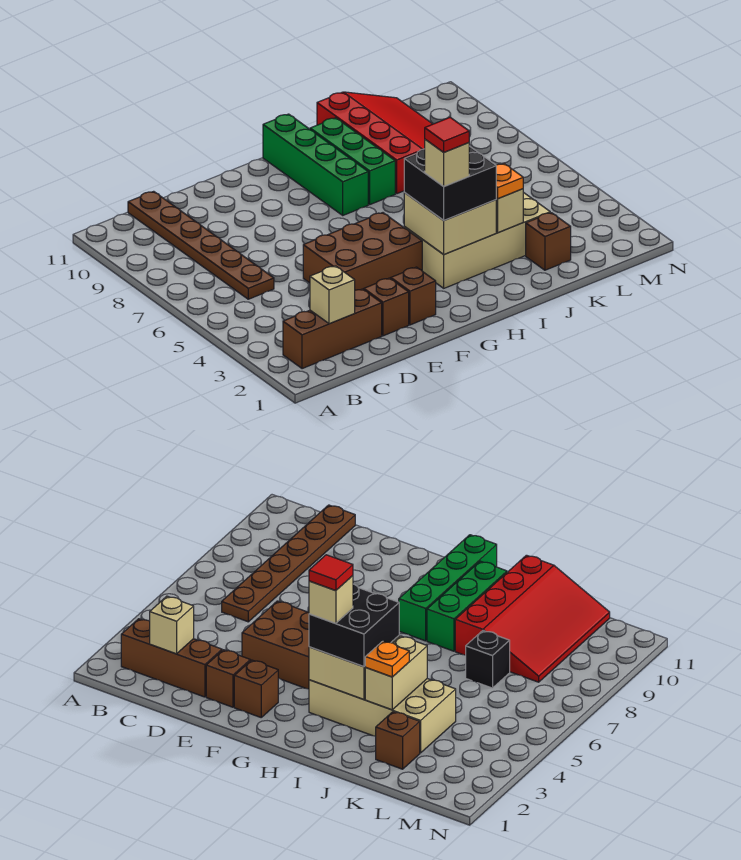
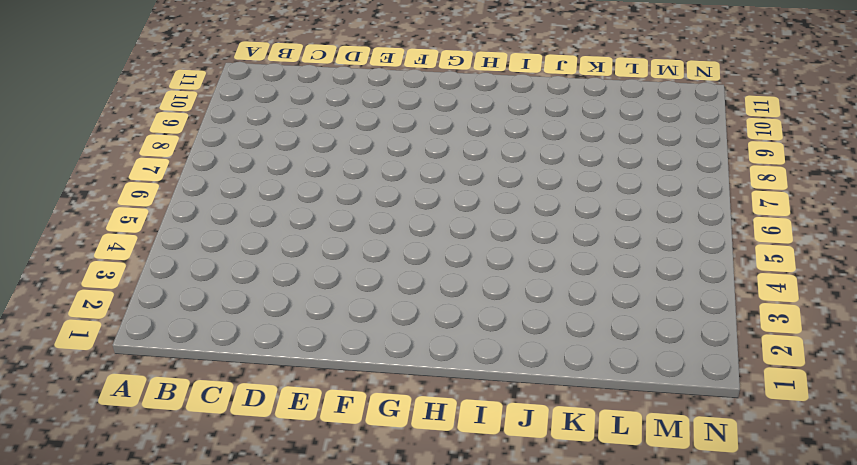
none -> brown brick B2:D2 level 1
none -> brown plate C6:C11 level 1
none -> brown brick E2 level 1

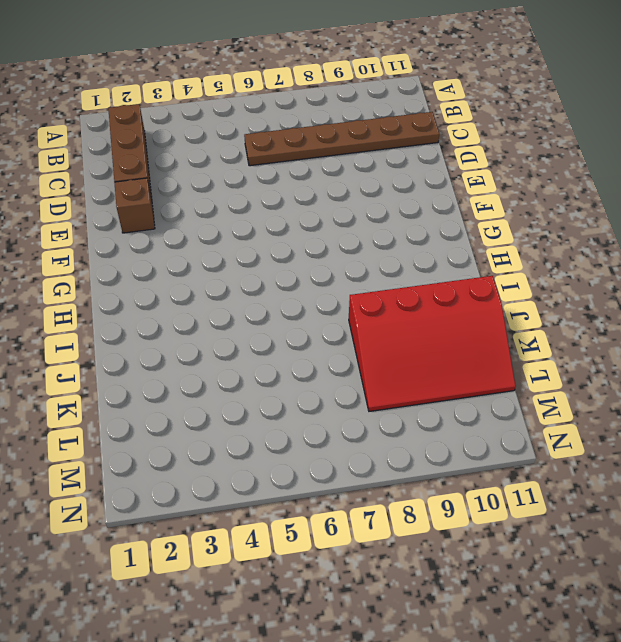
none -> brown brick E4:G5 level 1
none -> brown brick F2 level 1
none -> tan brick H3:K4 level 1

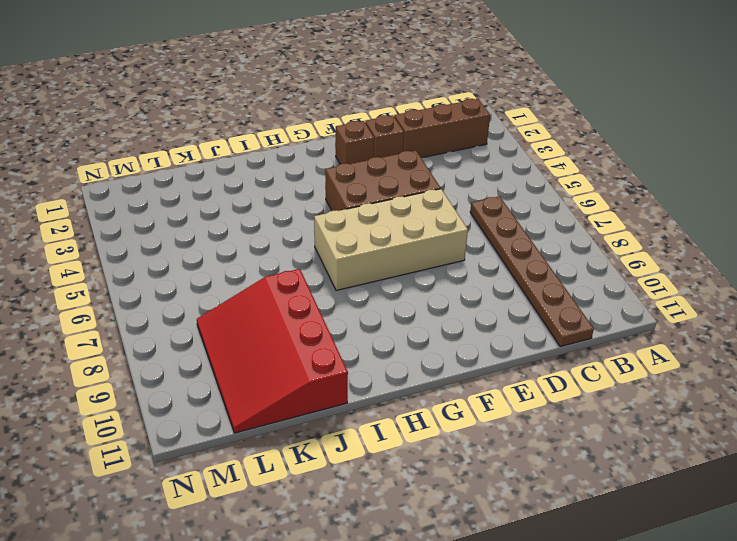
tan brick E6:H7 level 1 -> tan brick H3:K4 level 1
none -> green brick H8:H11 level 1
none -> green brick I8:I10 level 1
none -> brown brick K2 level 1

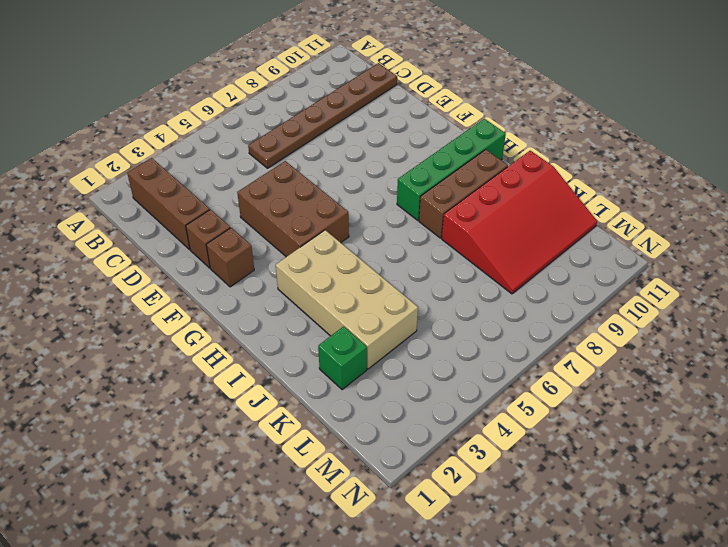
brown brick I8:I10 level 1 -> green brick I8:I10 level 1
green brick K2 level 1 -> brown brick K2 level 1
none -> black brick K7 level 1
none -> tan brick C2 level 2
none -> tan brick H3:I4 level 2

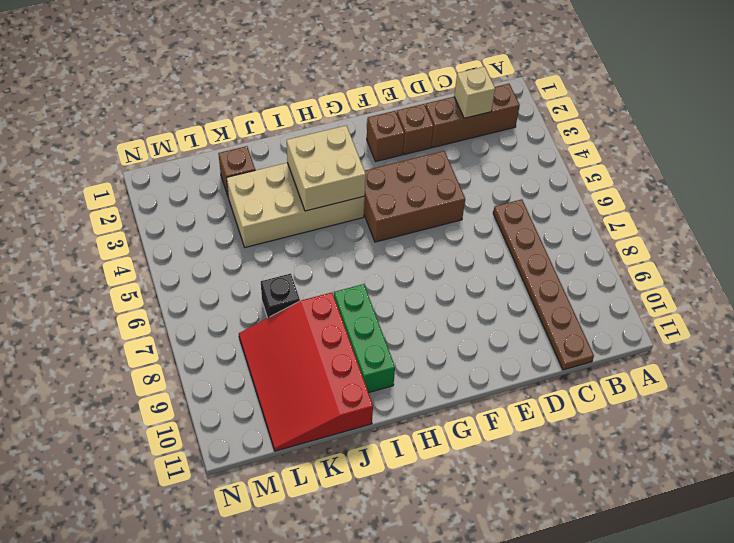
none -> green brick H8:H11 level 1
none -> tan brick J3:J4 level 2
none -> black brick H3:I4 level 3

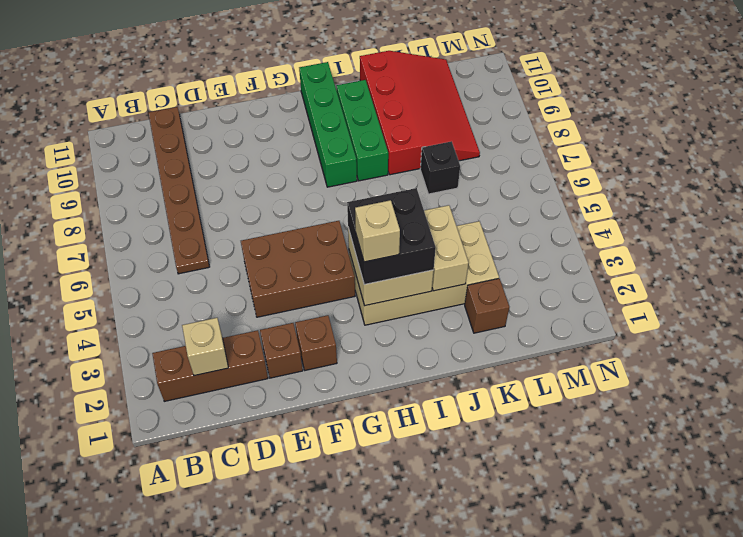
none -> orange plate J3 level 3
none -> red tile H3 level 5

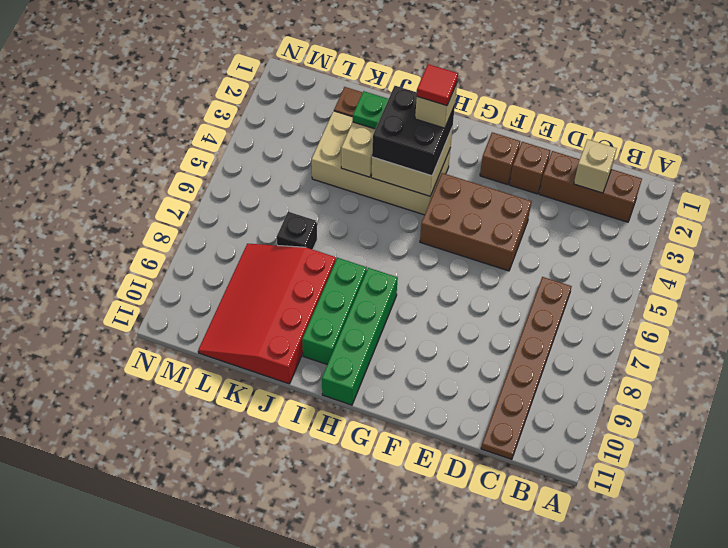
green plate J3 level 3 -> orange plate J3 level 3

